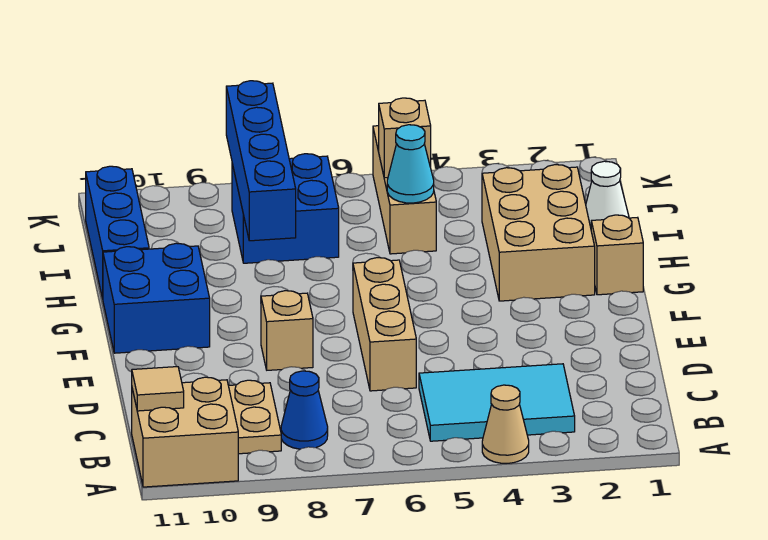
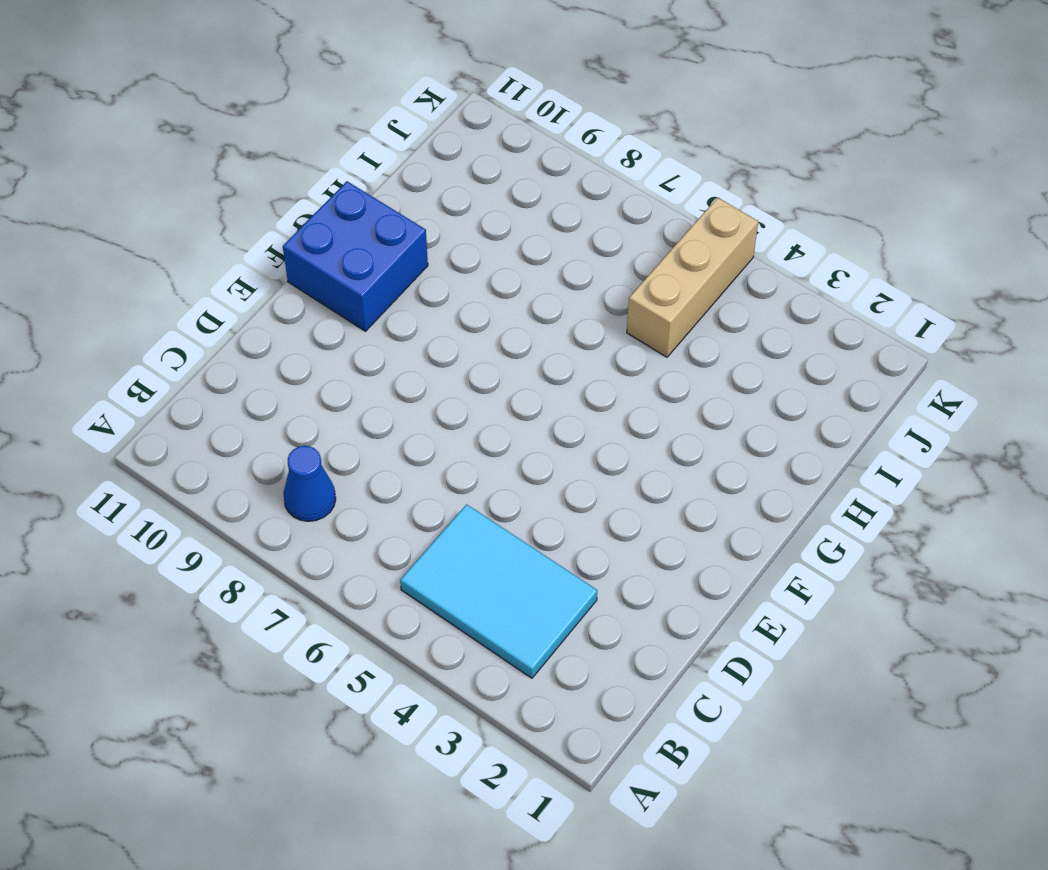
none -> tan cone A4 level 1
none -> tan brick A10:B11 level 1
none -> tan plate B9:C9 level 1

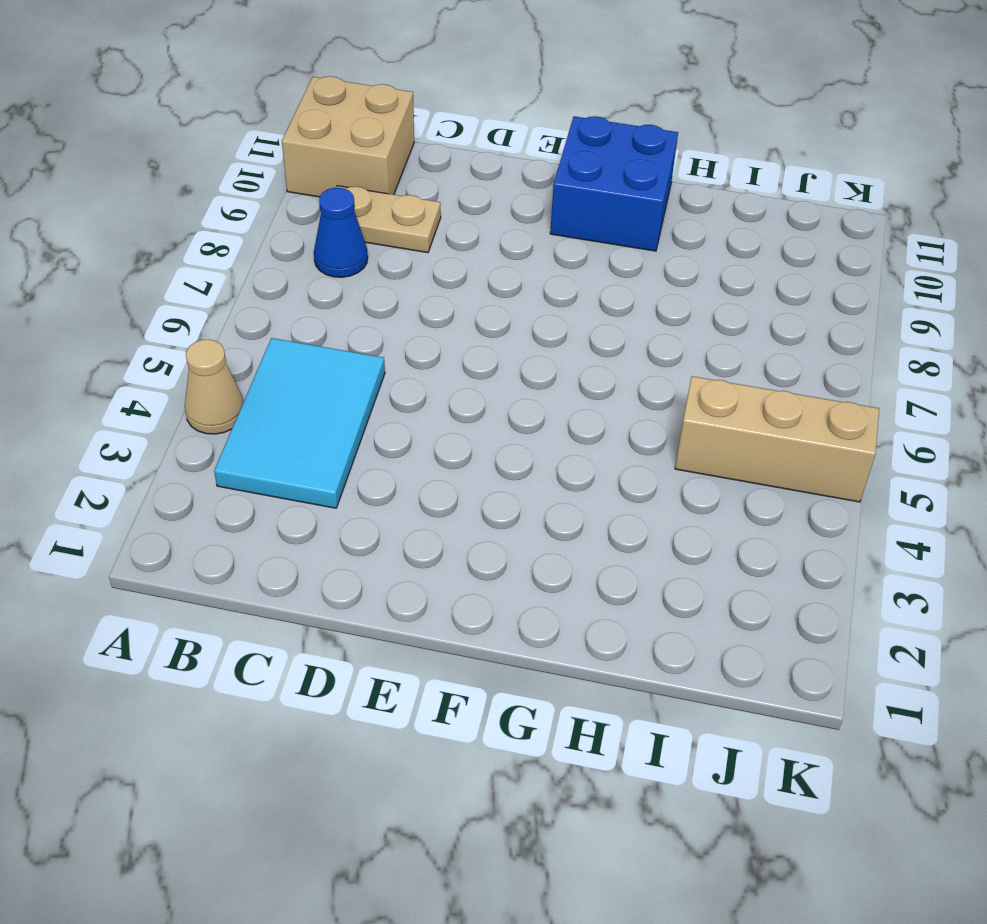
none -> tan brick D6:F6 level 1
none -> tan brick E8 level 1
none -> tan brick G1 level 1

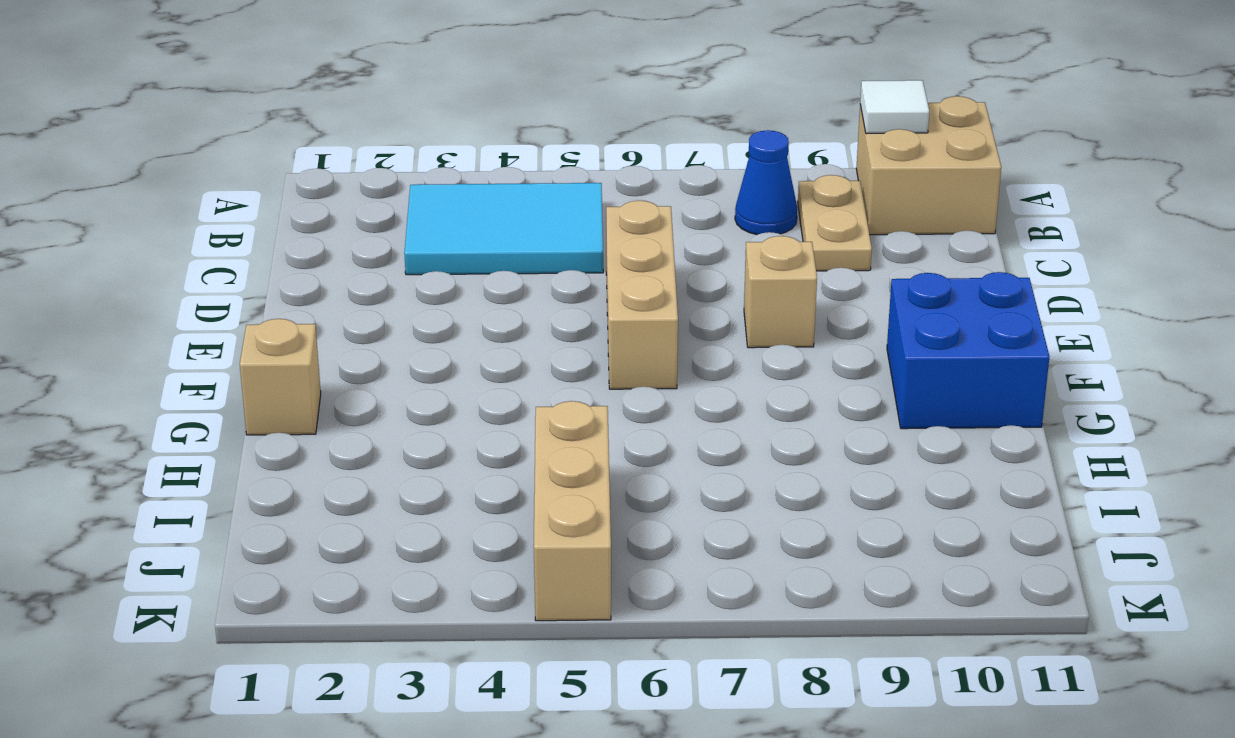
white tile A10 level 2 -> none
none -> tan cone A4 level 1
none -> tan brick G2:I3 level 1
none -> blue brick H11:J11 level 1

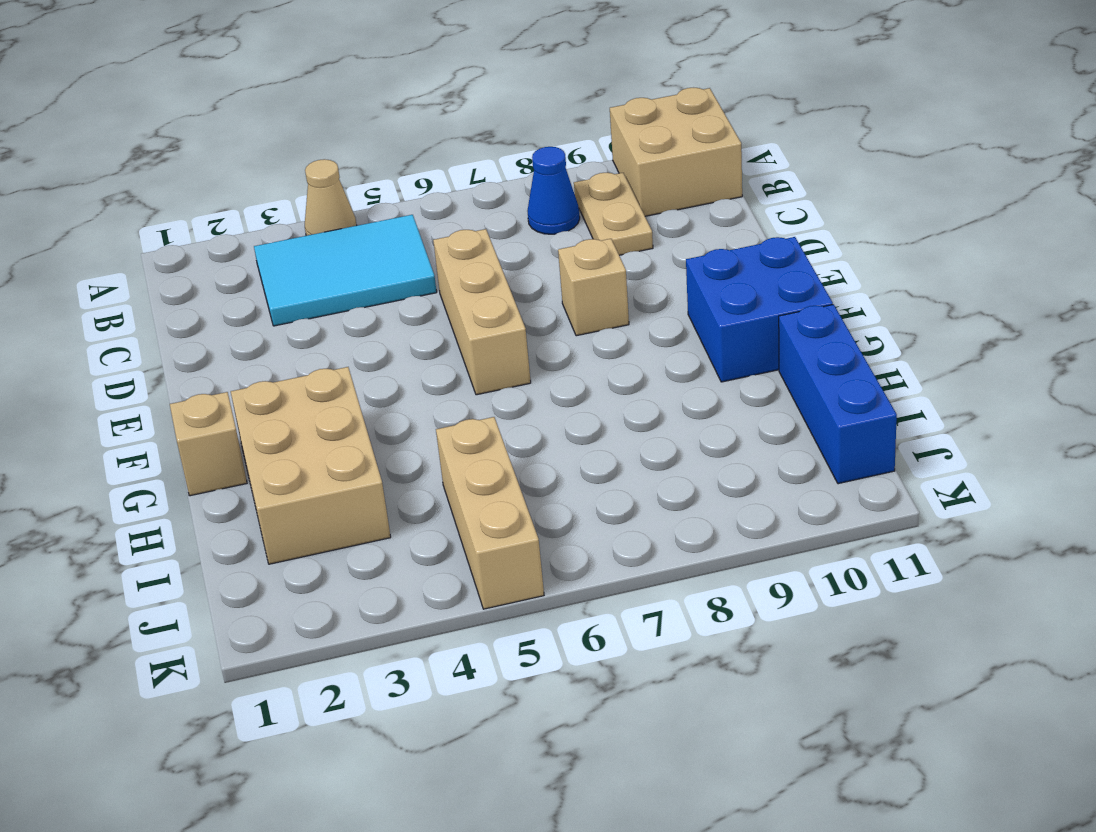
none -> white cone I1 level 1
none -> blue brick I7:J8 level 1
none -> tan tile B11 level 2

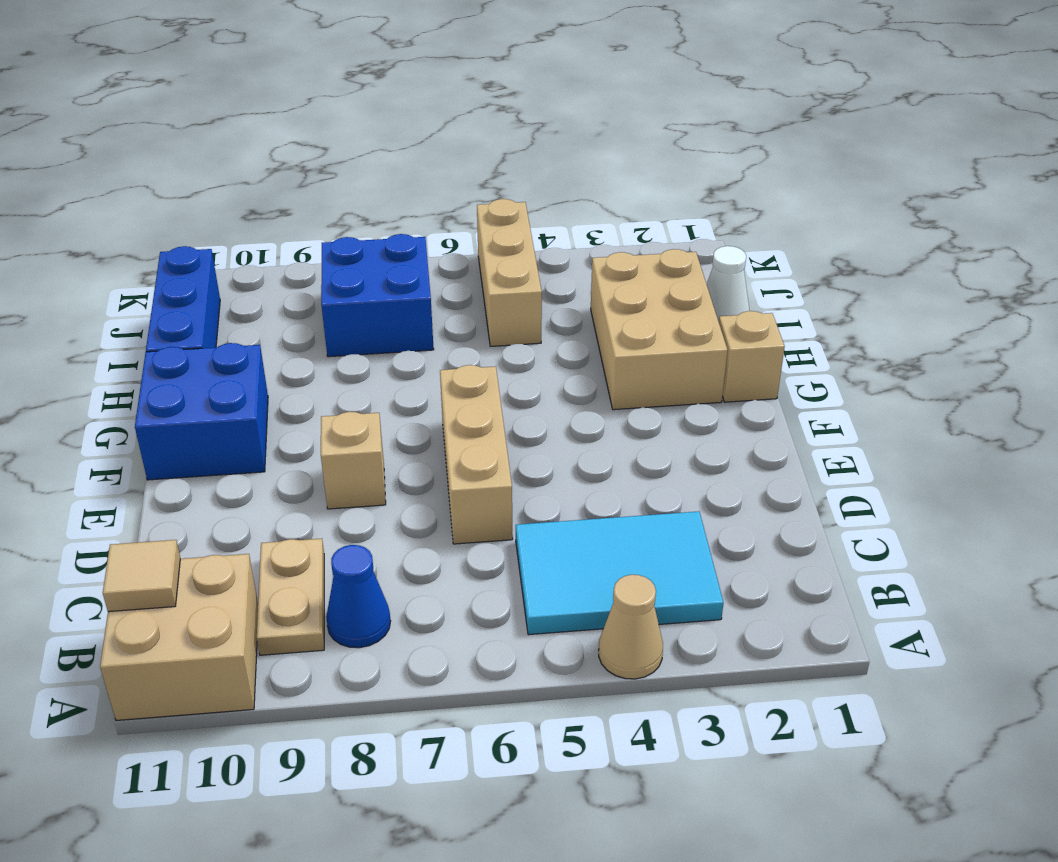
none -> blue brick H8:K8 level 2
none -> cyan cone I5 level 2
none -> tan brick J5 level 2

